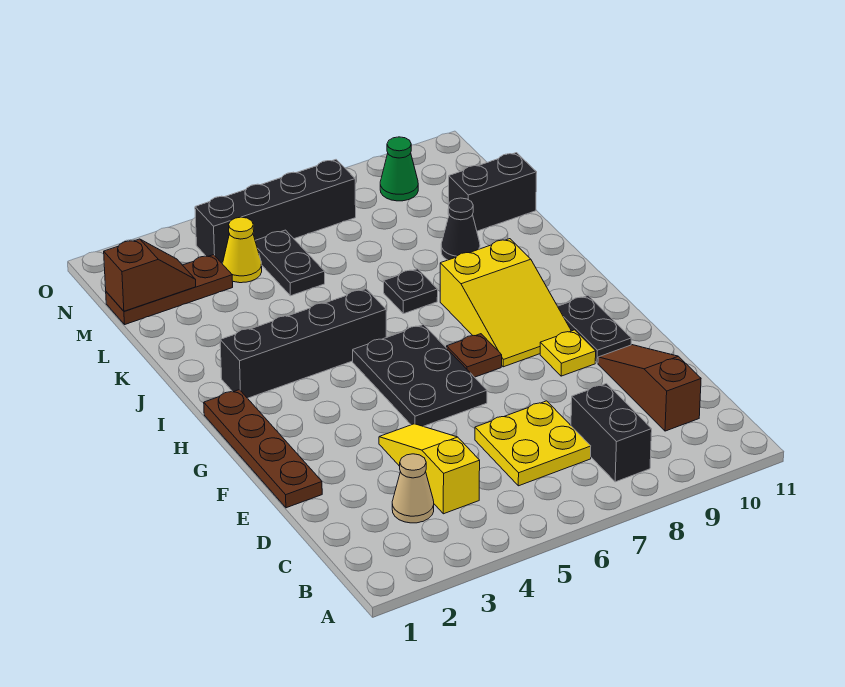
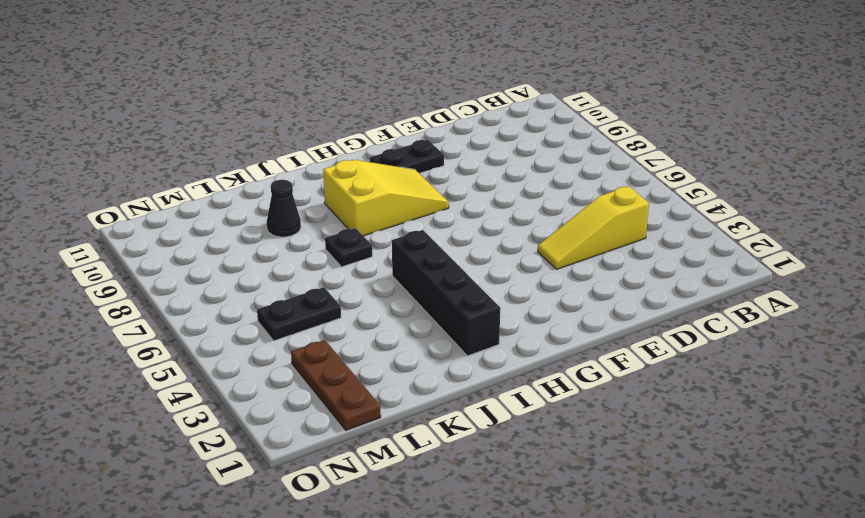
none -> black brick B8:C8 level 1
none -> tan cone C3 level 1
none -> yellow plate C6:D7 level 1

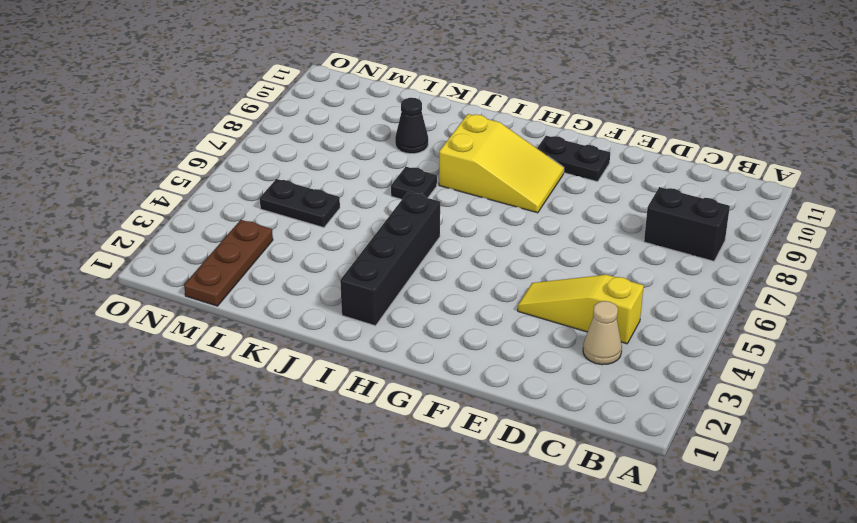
none -> yellow plate C6:D7 level 1
none -> brown slope C10:E10 level 1 top C
none -> brown plate E1:H1 level 1

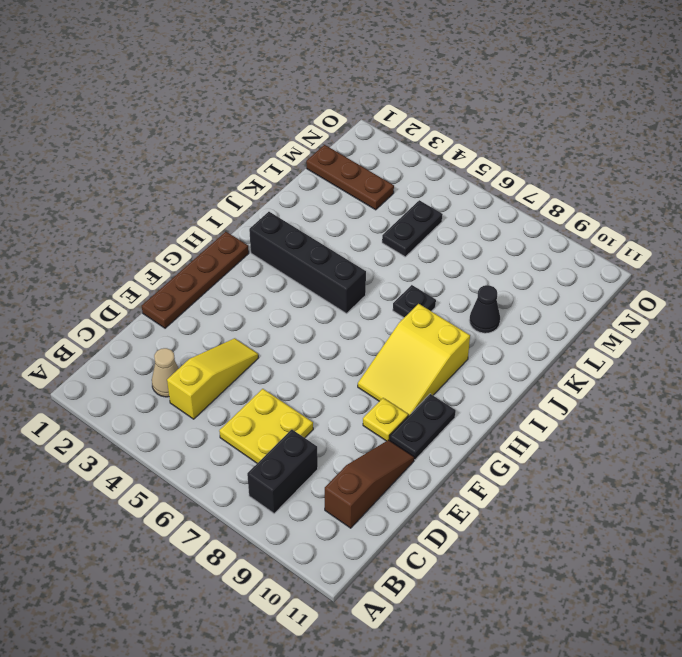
none -> black plate F5:H6 level 1
none -> brown plate G7 level 1
none -> black brick L10:L11 level 1

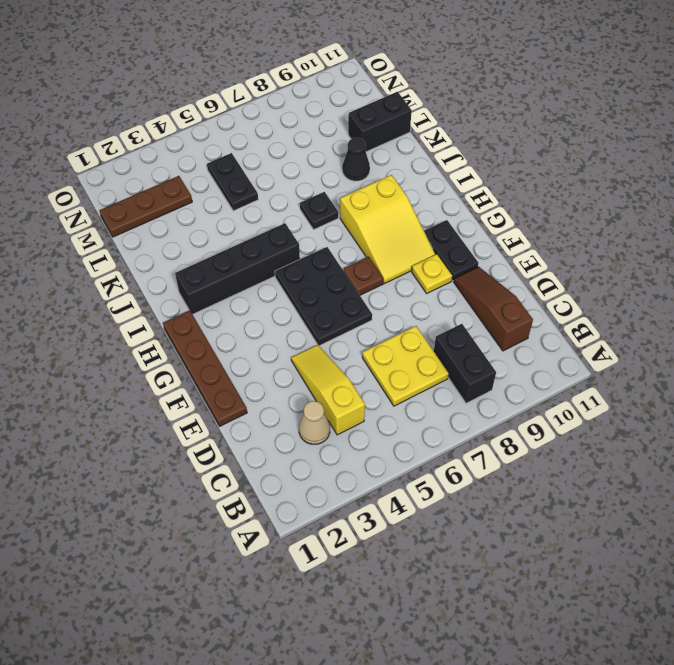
none -> yellow cone M4 level 1
none -> black brick N4:N7 level 1
none -> green cone N9 level 1

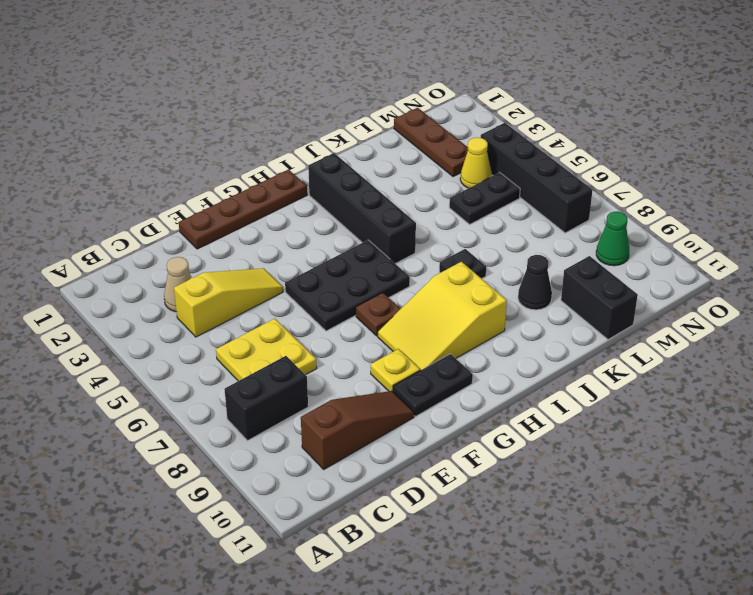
none -> brown slope M1:M2 level 2 top 1

